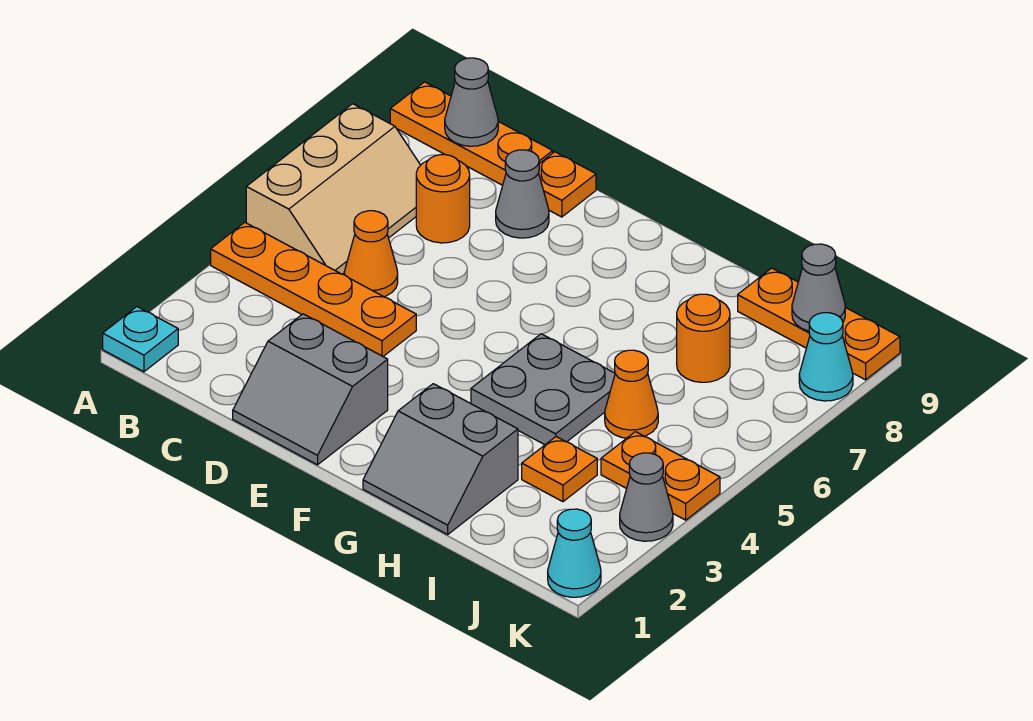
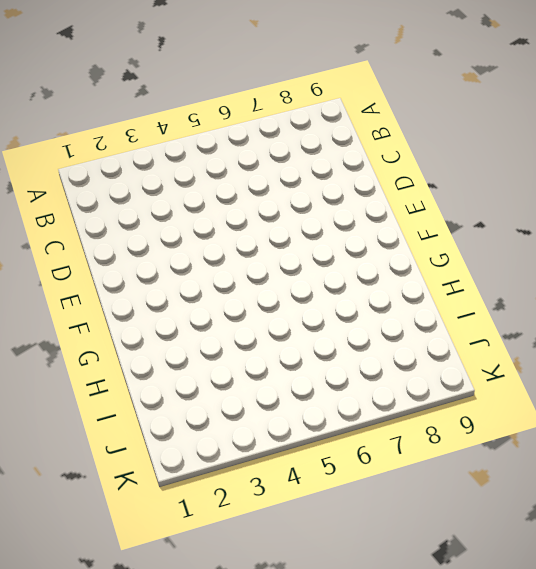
none -> cyan plate A1 level 1
none -> orange plate A4:D4 level 1
none -> tan slope A5:B7 level 1 top A

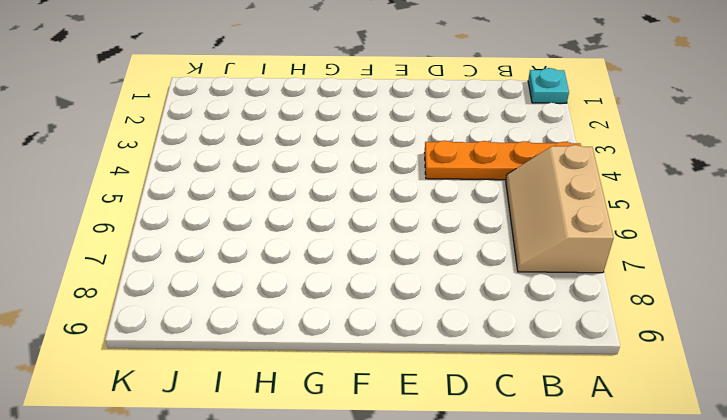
none -> orange plate A9:C9 level 1
none -> orange cone C5 level 1
none -> orange round brick C7 level 1

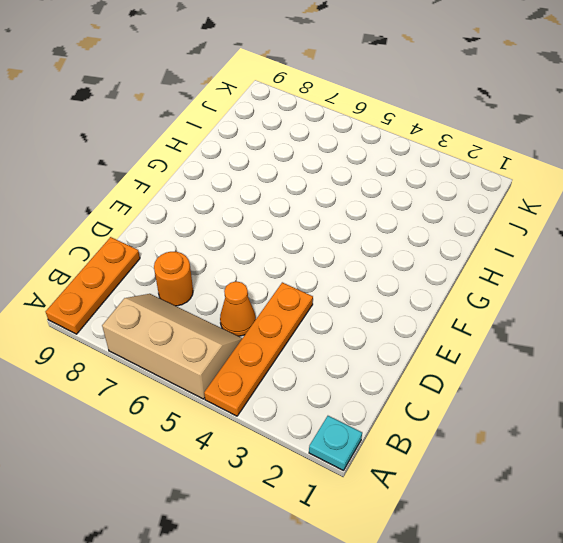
none -> grey slope D1:E2 level 1 top 2
none -> grey cone D8 level 1
none -> orange plate D9 level 1

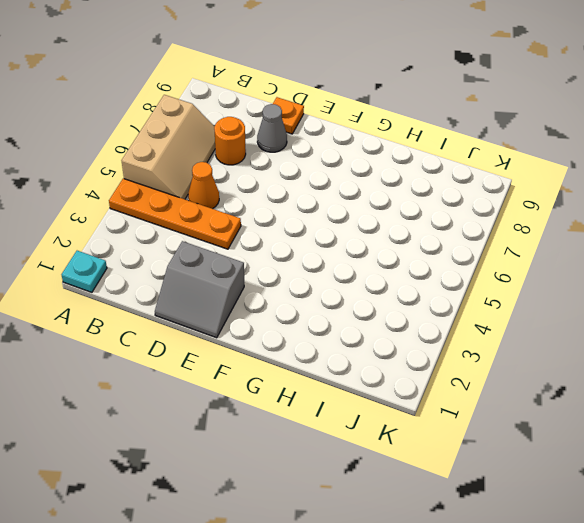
none -> orange plate A9:C9 level 1
none -> grey slope G1:H2 level 1 top 2
none -> grey plate G4:H5 level 1

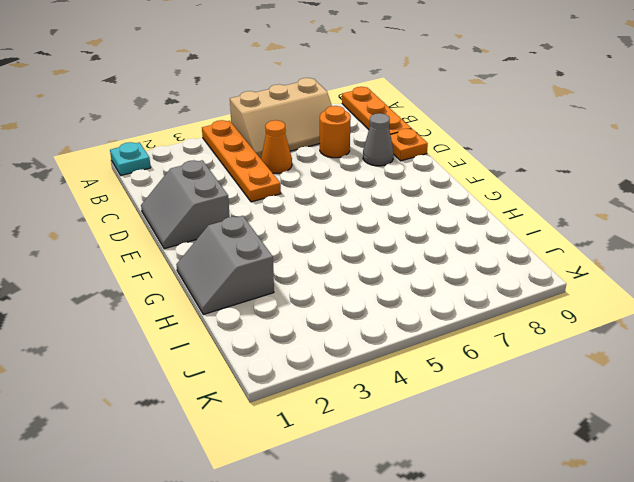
none -> grey plate G4:H5 level 1
none -> orange plate I3 level 1
none -> orange cone I5 level 1

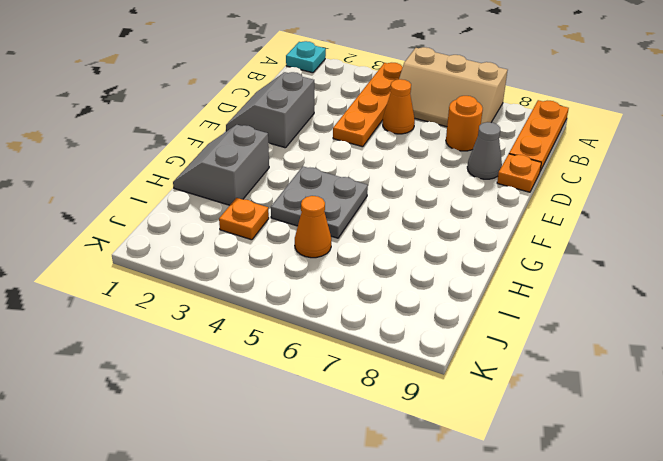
none -> orange round brick I7 level 1
none -> orange plate I9:K9 level 1
none -> orange plate J4:K4 level 1

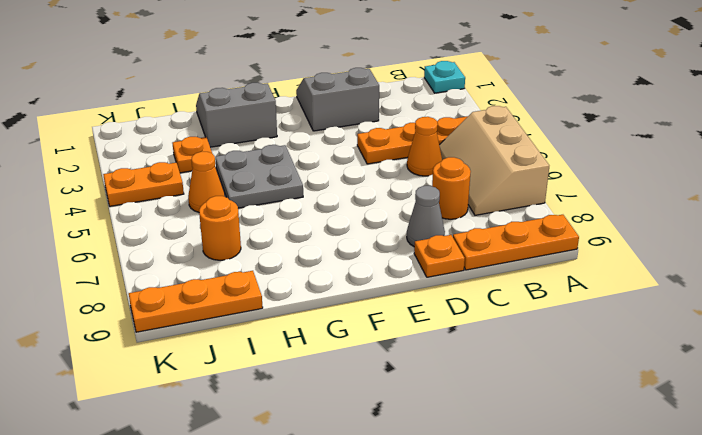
none -> cyan cone K1 level 1
none -> grey cone K3 level 1
none -> cyan cone K8 level 1

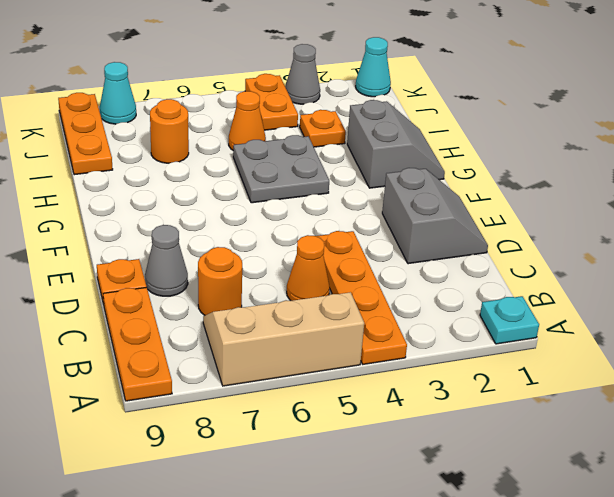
none -> grey cone B9 level 2
none -> grey cone J9 level 2

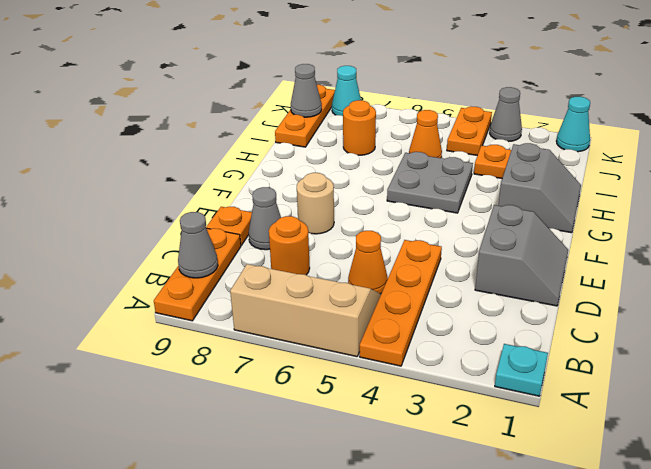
tan round brick E7 level 1 -> none

